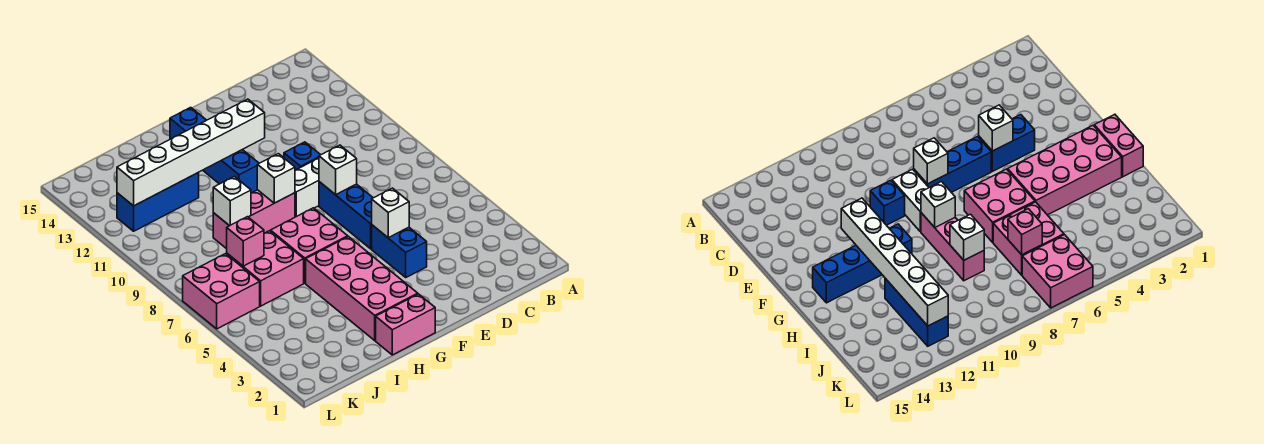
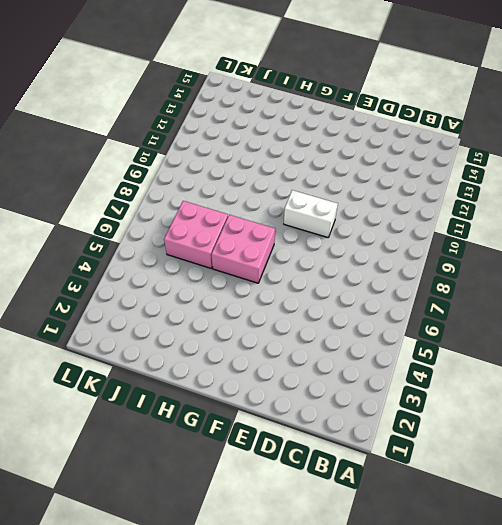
none -> blue brick E4:E5 level 1
none -> blue brick E6:E8 level 1
none -> blue brick E10 level 1

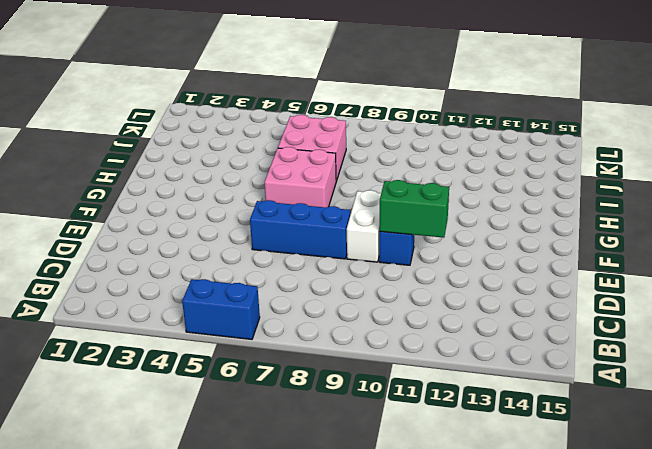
blue brick A5:A6 level 1 -> blue brick E4:E5 level 1
green brick E10:E11 level 2 -> none
none -> pink brick G1:H1 level 1
none -> pink brick G2:H5 level 1
none -> pink brick G9:I9 level 1

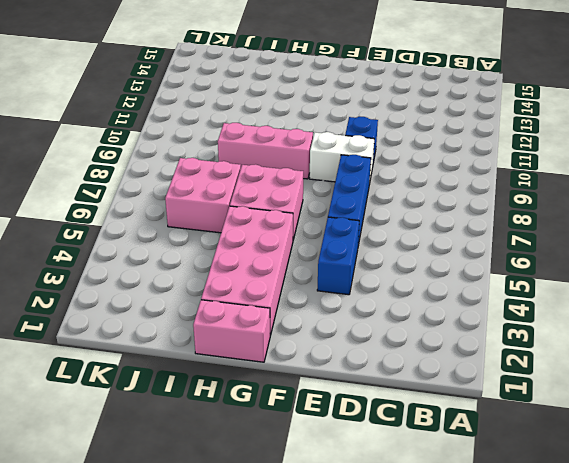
none -> blue brick G11:G14 level 1
none -> blue brick I12:K12 level 1
none -> pink brick K6:L7 level 1

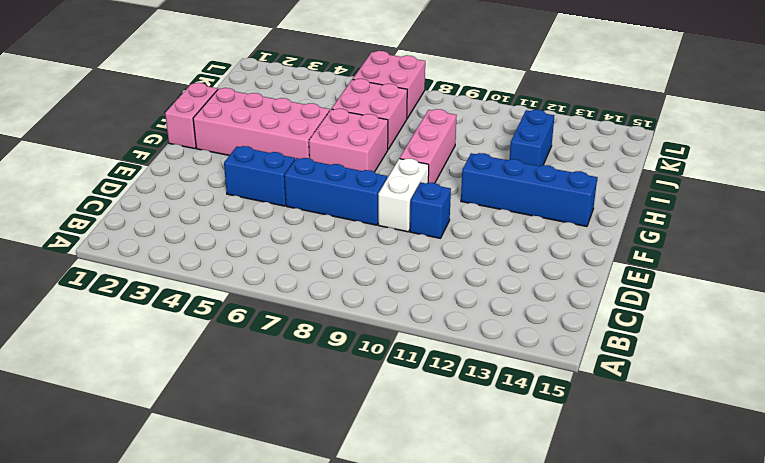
blue brick I12:J12 level 1 -> blue brick I12:K12 level 1
none -> white brick E5 level 2
none -> white brick E8 level 2
none -> white brick F12:K12 level 2

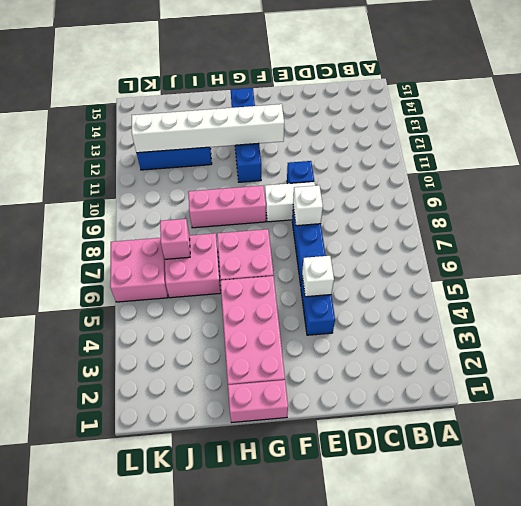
none -> white brick G9 level 2
none -> white brick I9 level 2

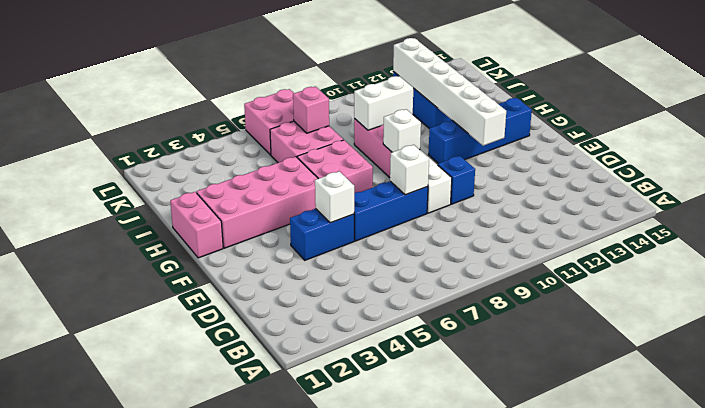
white brick I9:I10 level 2 -> white brick I9 level 2

